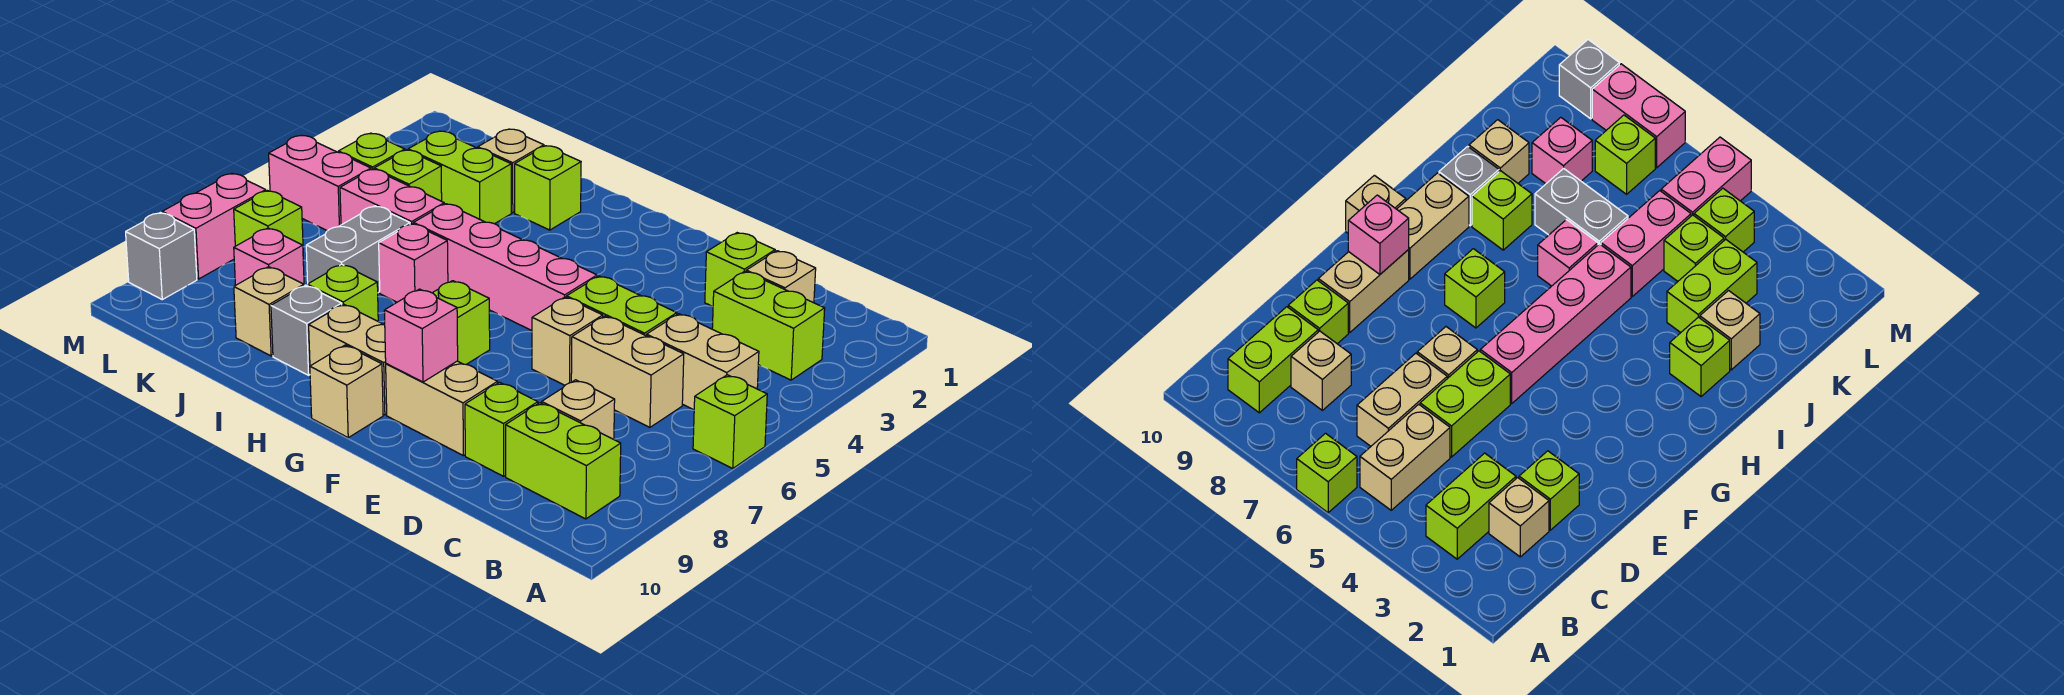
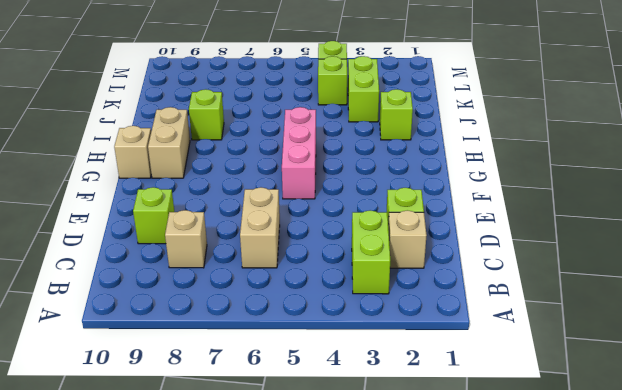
pink brick F5:H5 level 1 -> pink brick F5:I5 level 1
none -> lime brick A6 level 1
none -> tan brick B5:C5 level 1
none -> lime brick B9:C9 level 1
none -> lime brick D5:E5 level 1

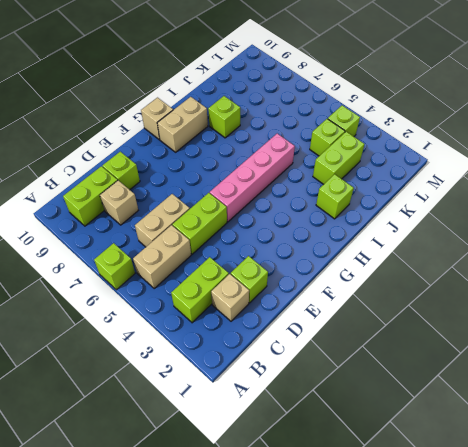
none -> tan brick E6 level 1
none -> tan brick E9:F9 level 1
none -> lime brick G7 level 1
none -> pink brick I6 level 1

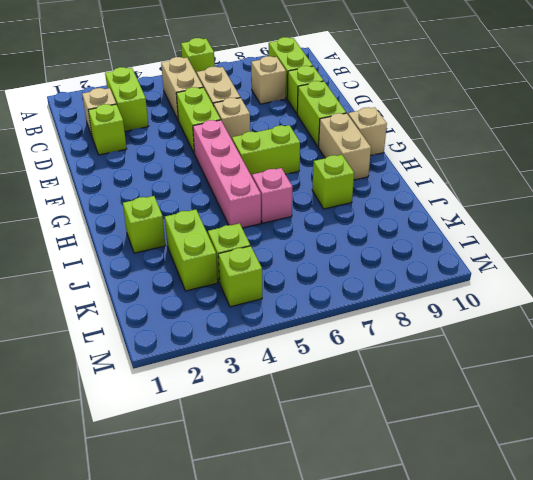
lime brick E9:F9 level 1 -> tan brick E9:F9 level 1
lime brick G6:G7 level 1 -> lime brick G7 level 1
none -> grey brick I9 level 1
none -> tan brick J2 level 1
none -> pink brick J5:K5 level 1
none -> grey brick J6:J7 level 1

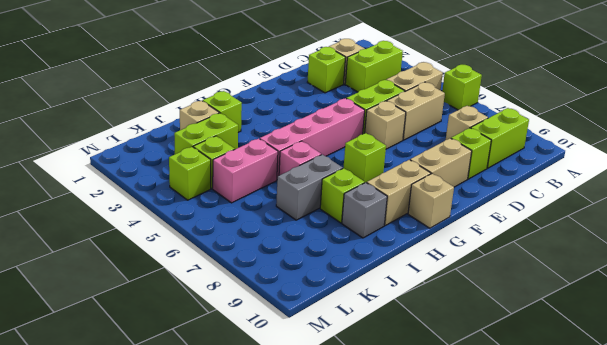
grey brick I7:J7 level 1 -> grey brick J6:J7 level 1
none -> tan brick J9 level 1
none -> pink brick K8 level 1
none -> pink brick L5:M5 level 1
none -> lime brick L7 level 1

